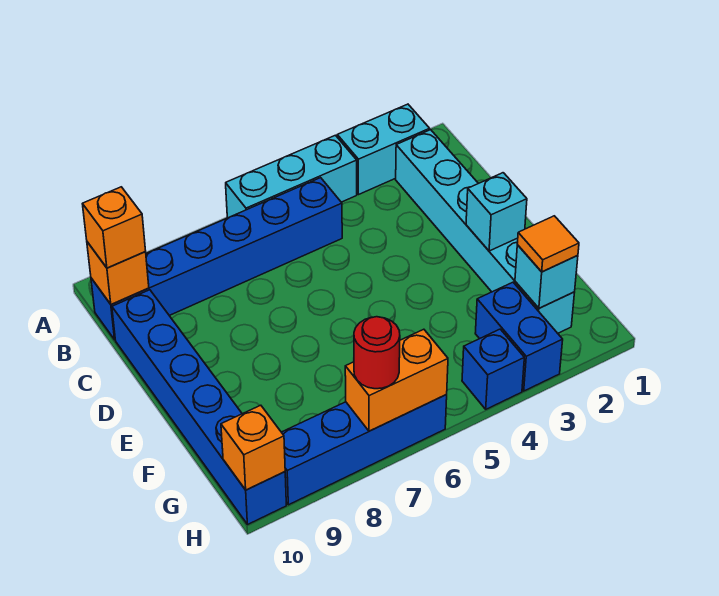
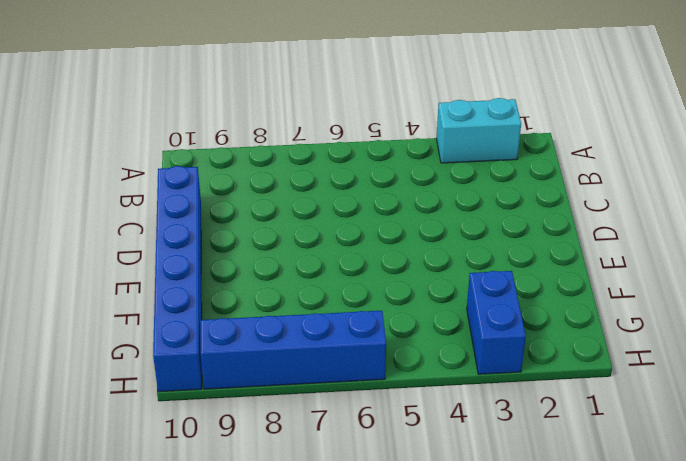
none -> cyan brick A4:A6 level 1
none -> cyan brick B2:G2 level 1
none -> blue brick B5:B10 level 1

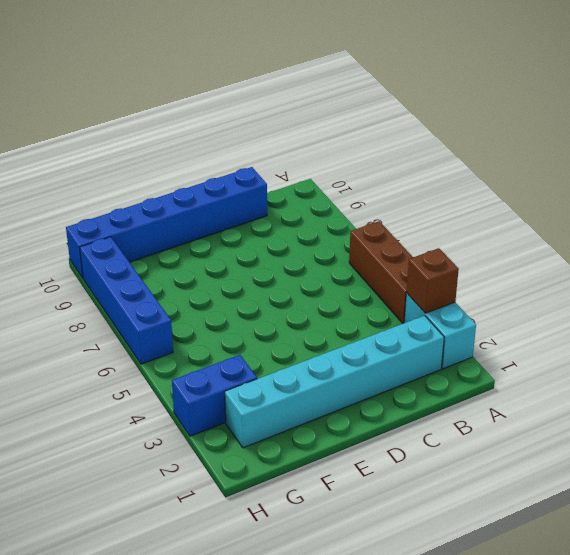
brown brick A3 level 2 -> none
brown brick A4:A6 level 1 -> cyan brick A4:A6 level 1
none -> blue brick B5:B10 level 1
none -> blue brick H4 level 1
none -> orange brick B10 level 2

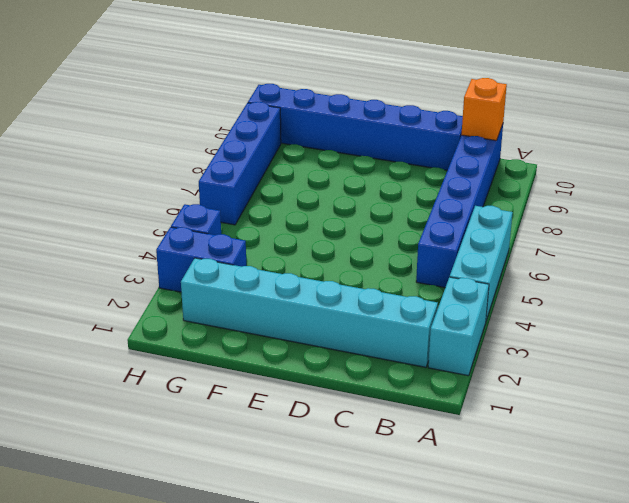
none -> cyan brick E2 level 2
none -> cyan brick G2 level 2
none -> orange brick H6:H7 level 2

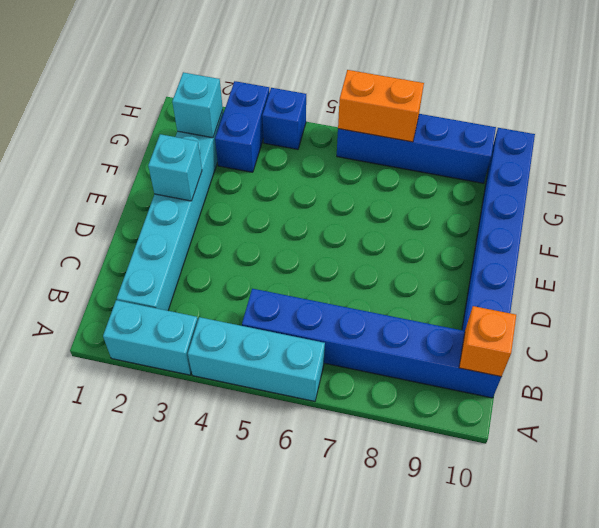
none -> orange brick H10 level 2
none -> orange brick B10 level 3
none -> orange tile G2 level 3

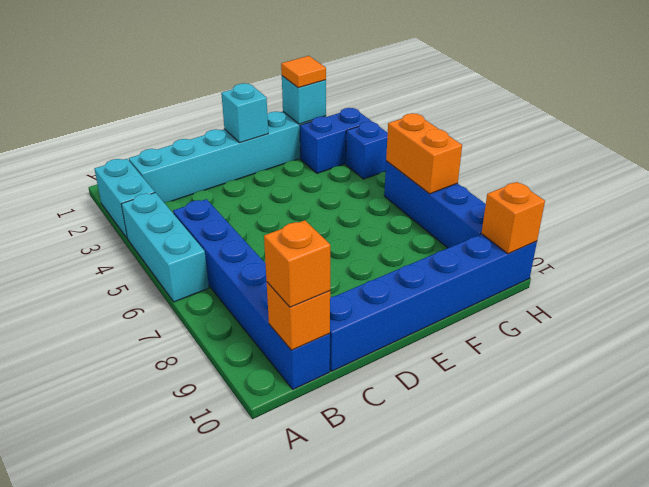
none -> red round brick H7 level 3

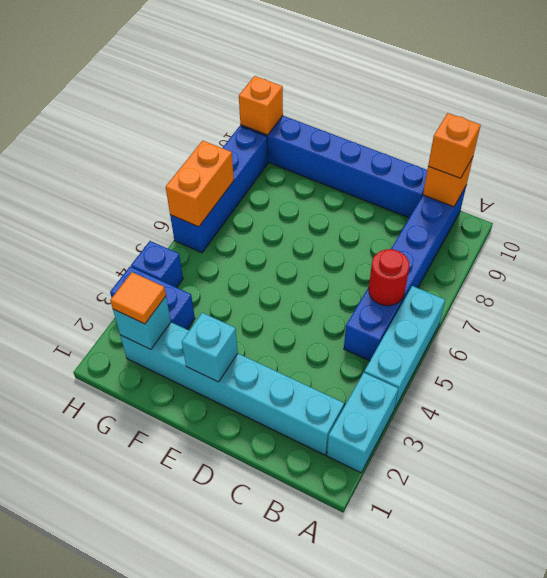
red round brick B6 level 2 -> red round brick H7 level 3

